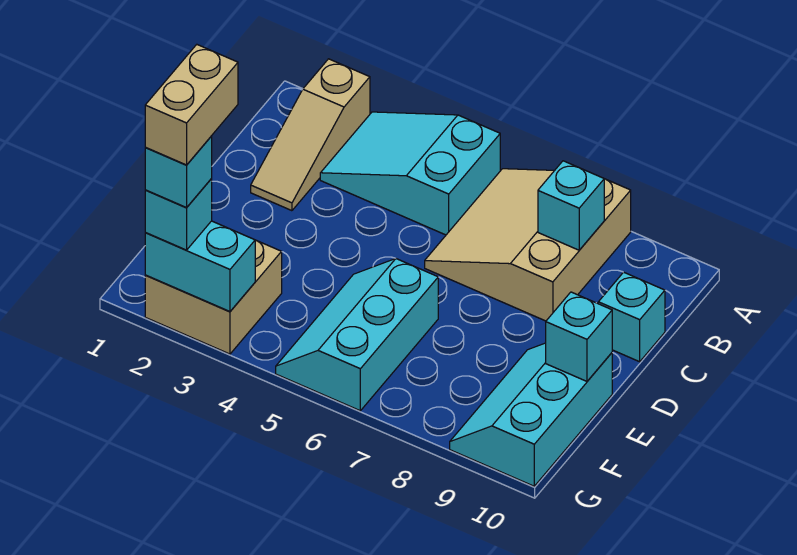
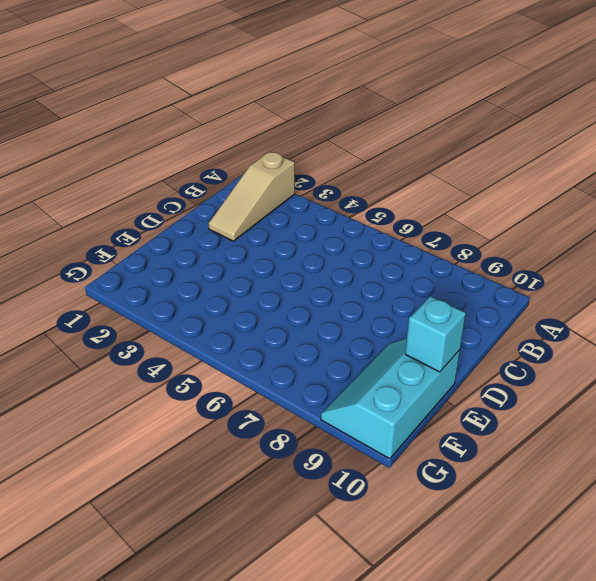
none -> cyan slope A3:B5 level 1 top 5
none -> tan slope A6:C8 level 1 top 8
none -> cyan brick C10 level 1

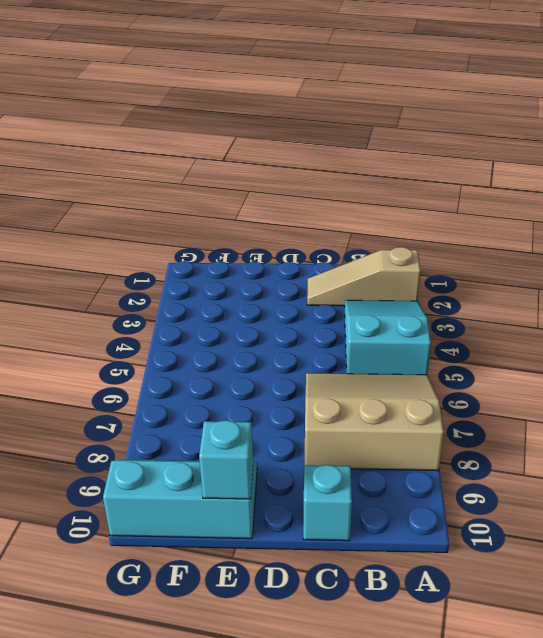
none -> cyan slope E5:G6 level 1 top 6
none -> tan brick F2:G3 level 1
none -> cyan brick B8 level 2

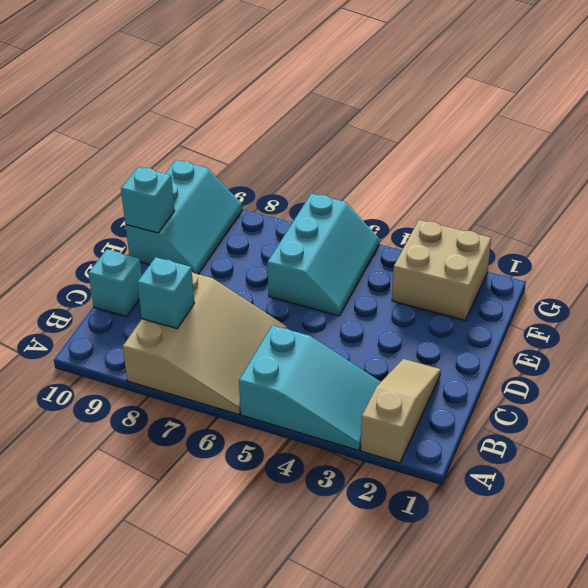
none -> cyan brick G2:G3 level 2
none -> cyan brick G2 level 3
none -> cyan brick G2 level 4

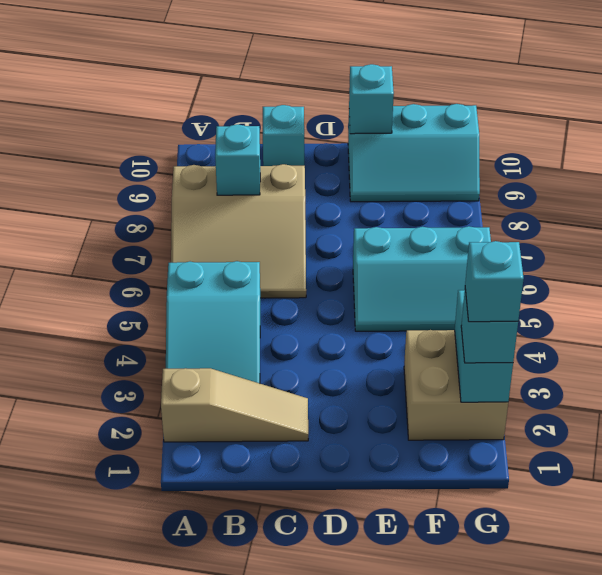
none -> tan brick F2:G2 level 5

